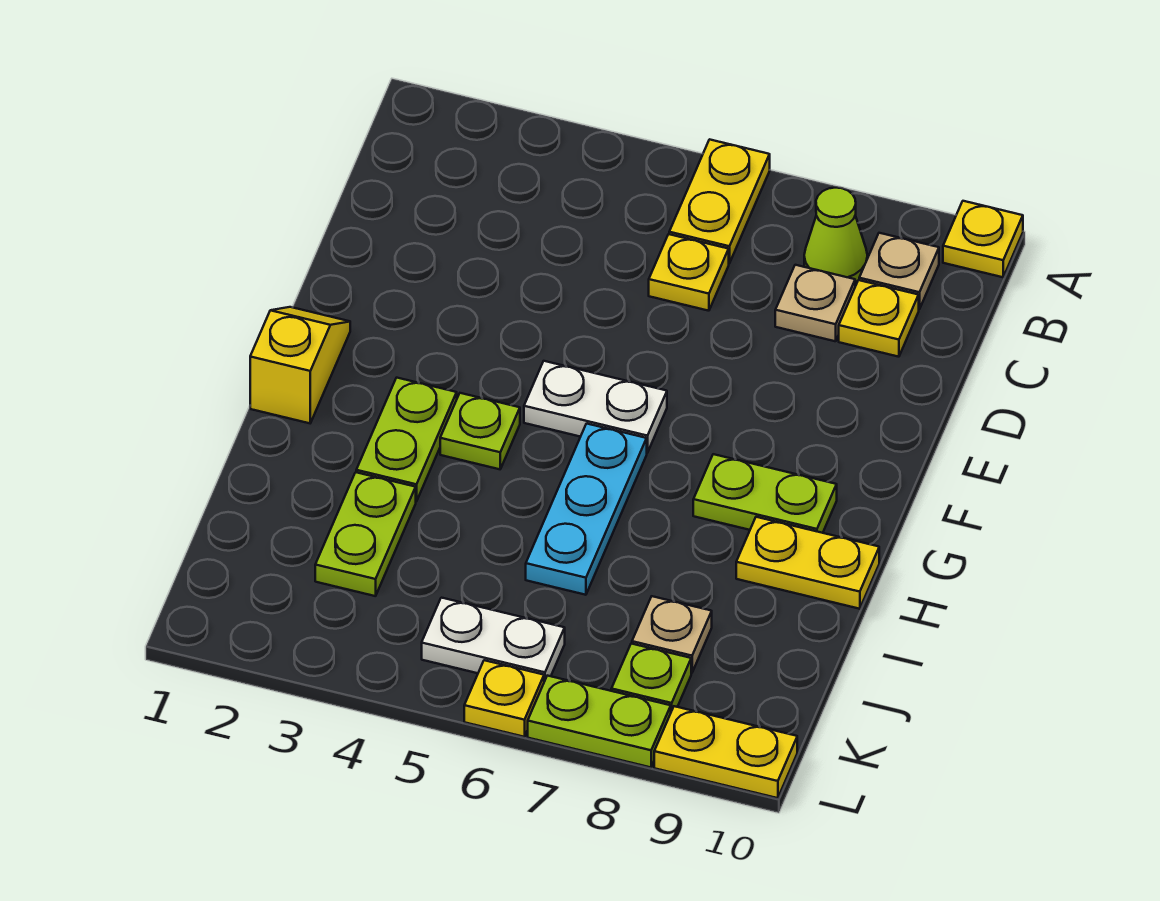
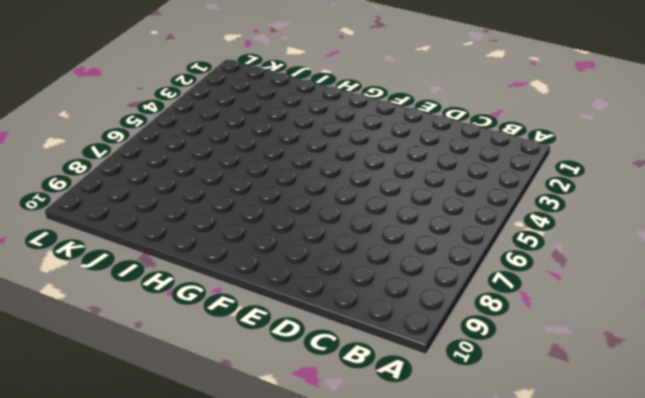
none -> yellow plate A6:B6 level 1
none -> yellow plate A10 level 1
none -> lime cone B8 level 1

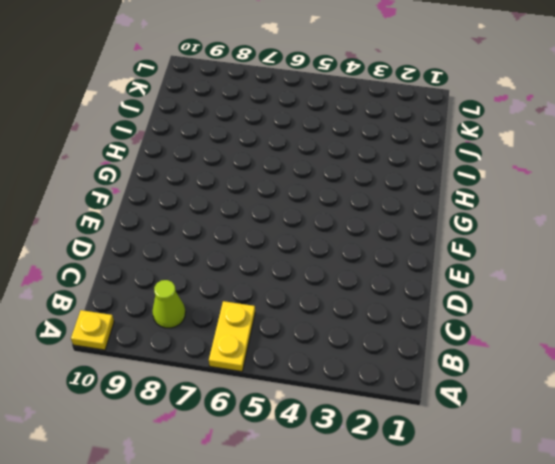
none -> tan plate B9 level 1
none -> yellow plate C6 level 1
none -> tan plate C8 level 1

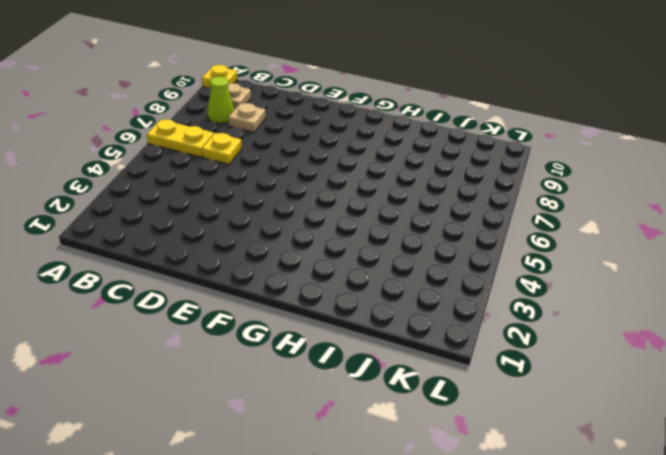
none -> yellow plate C9 level 1
none -> yellow slope F1:G1 level 1 top G
none -> white plate F5:F6 level 1

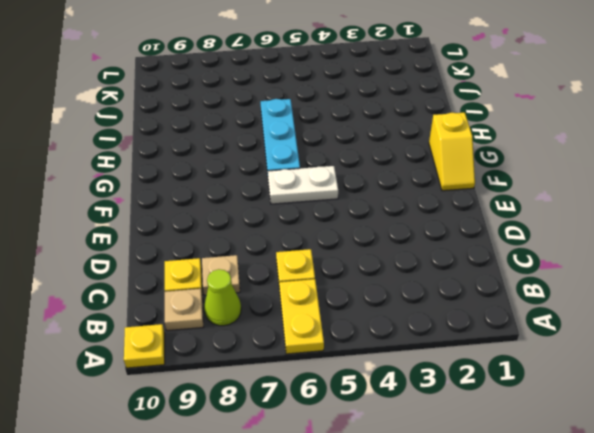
none -> lime plate G3:H3 level 1
none -> lime plate G4 level 1
none -> lime plate G8:G9 level 1

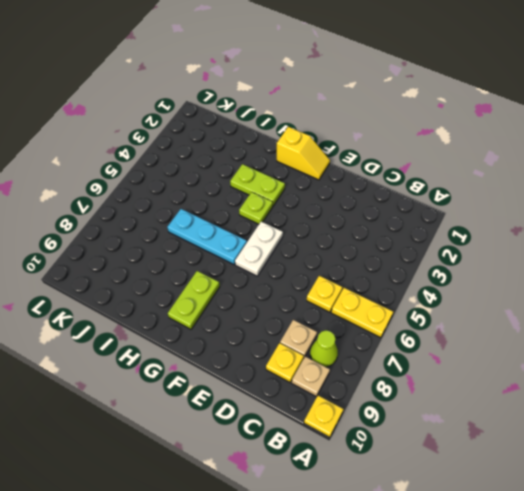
none -> yellow plate H9:H10 level 1
none -> lime plate I3:J3 level 1
none -> tan plate J8 level 1

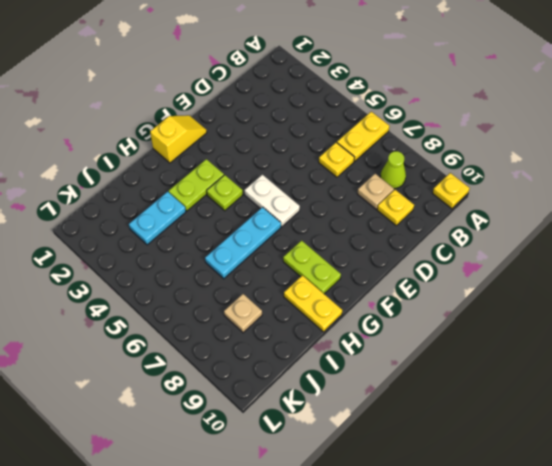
cyan plate I3:J3 level 1 -> lime plate I3:J3 level 1
none -> tan plate B9 level 1
none -> white plate K5:K6 level 1
none -> lime plate K8 level 1

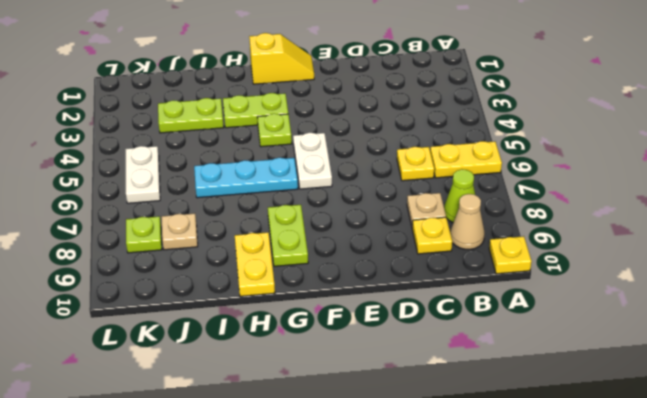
tan cone B9 level 1 -> tan plate B9 level 1
none -> yellow plate L6 level 1
none -> lime plate L7:L8 level 1
none -> yellow plate L9:L10 level 1

